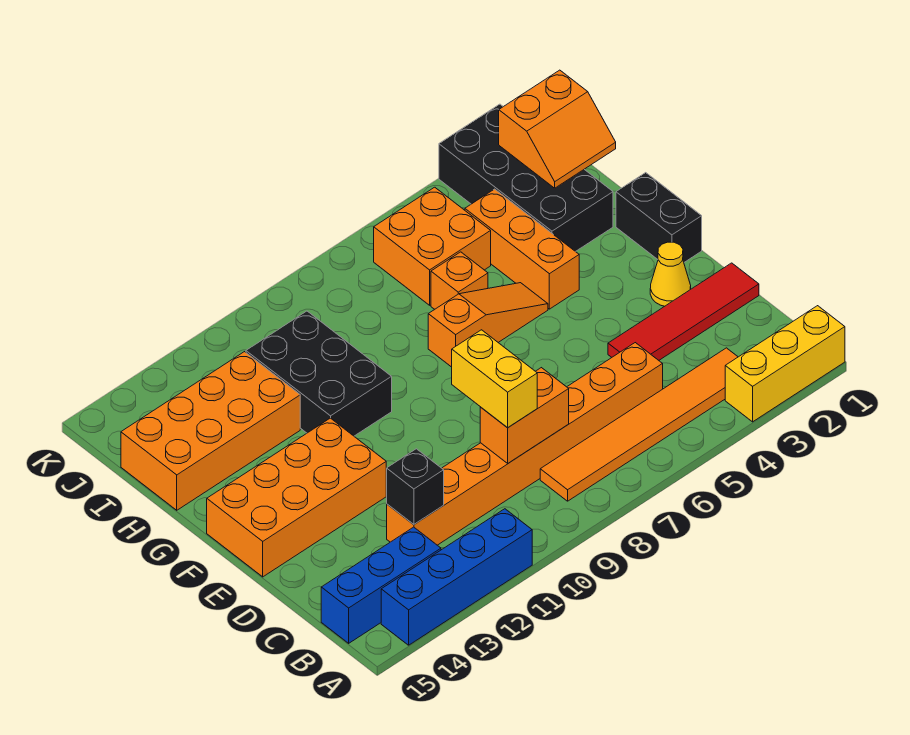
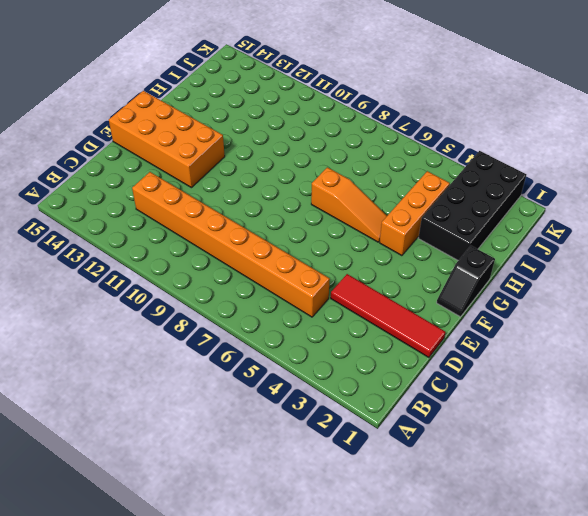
black slope F1:G1 level 1 top G -> black brick F1:G1 level 1
none -> yellow brick A1:A3 level 1
none -> blue brick A11:A14 level 1
none -> orange tile B3:B8 level 1

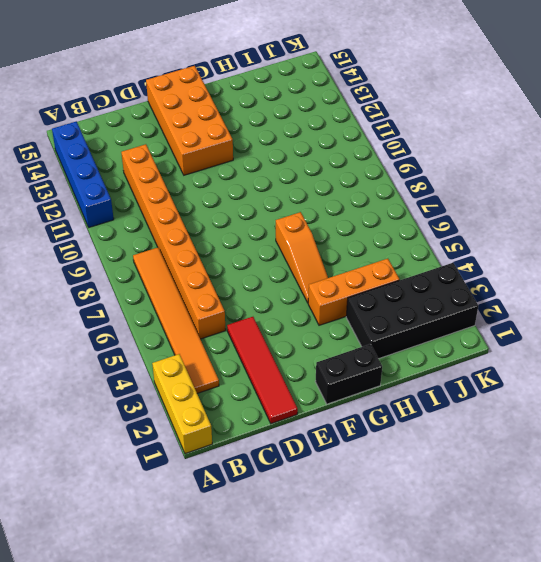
none -> blue brick B13:B15 level 1
none -> yellow cone E2 level 1
none -> black brick G10:I11 level 1

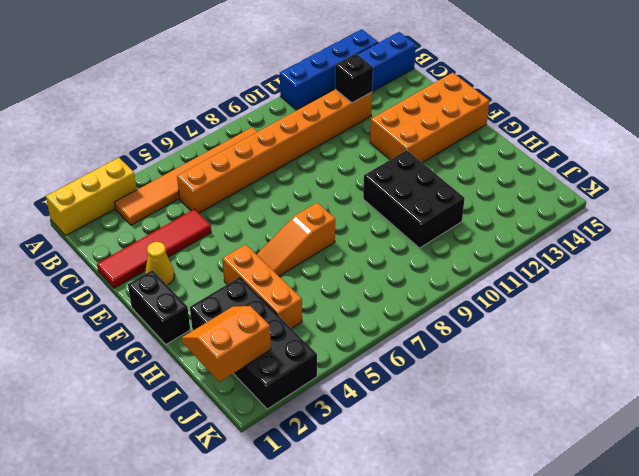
none -> orange brick H6 level 1
none -> orange brick H12:I15 level 1
none -> orange brick I5:J6 level 1

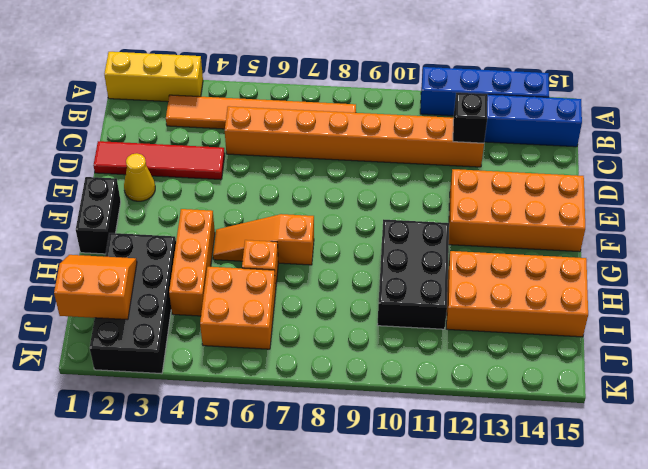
none -> orange brick C8:C9 level 2
none -> yellow brick C9:D9 level 3

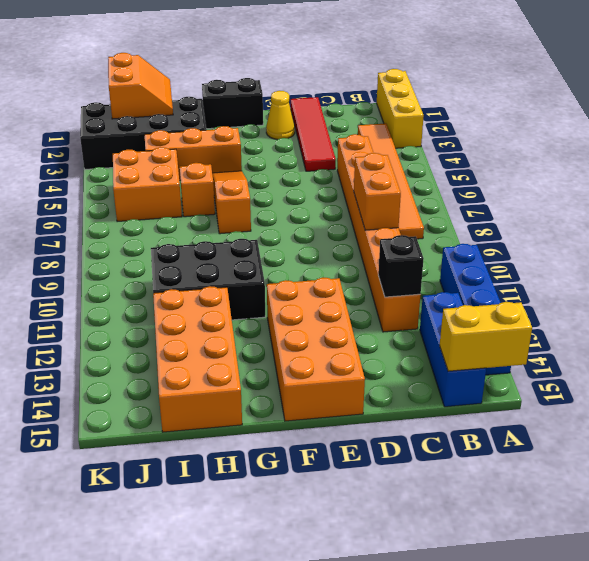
yellow brick A15:B15 level 2 -> yellow brick C9:D9 level 3

